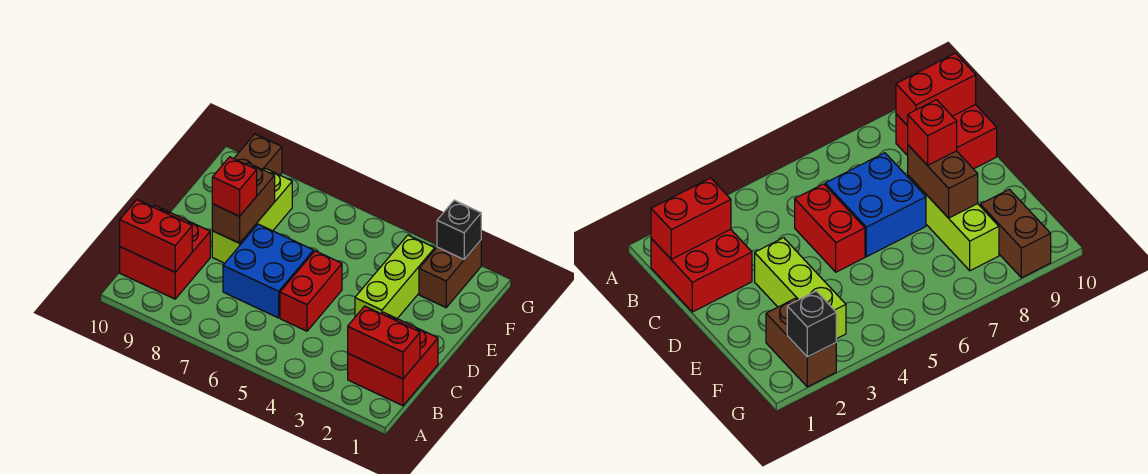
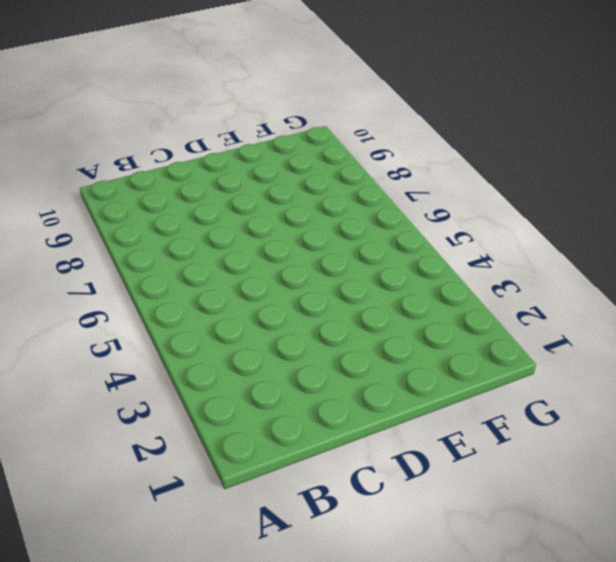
none -> red brick B1:C2 level 1
none -> red brick B9:C10 level 1
none -> red brick C5:D5 level 1

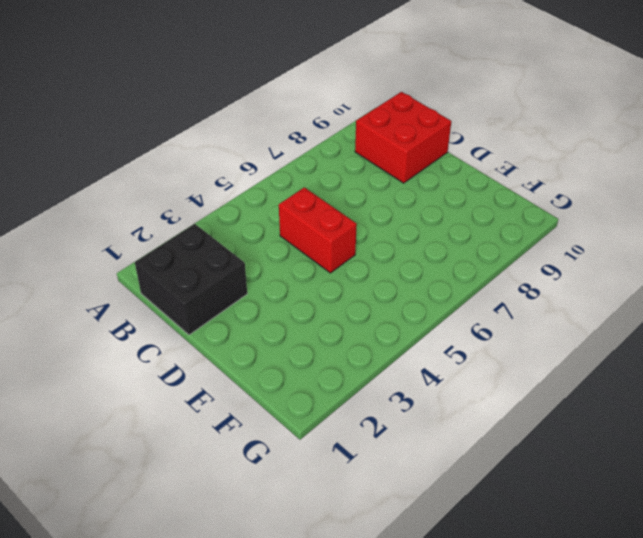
black brick B1:C2 level 1 -> red brick B1:C2 level 1
none -> blue brick C6:D7 level 1
none -> lime brick D3:F3 level 1
none -> lime brick D8:F8 level 1

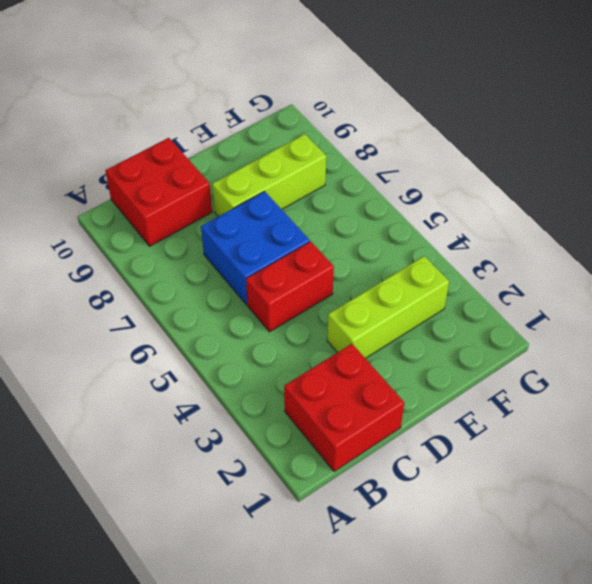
none -> brown brick F2:G2 level 1
none -> brown brick F9:G9 level 1
none -> red brick B1:B2 level 2

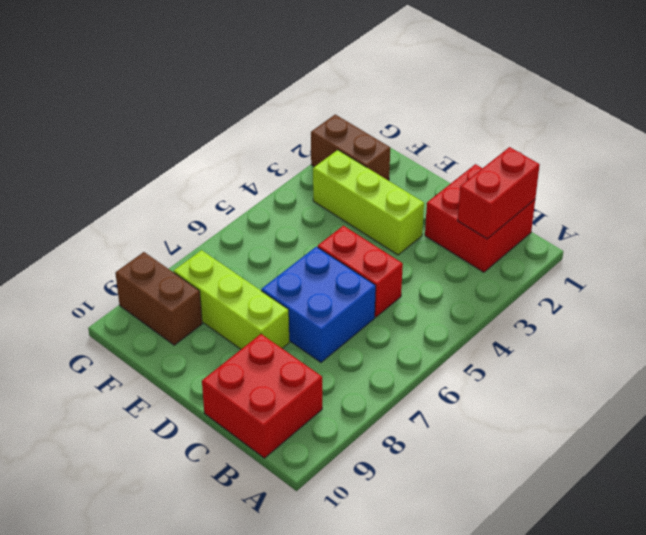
none -> red brick B9:B10 level 2
none -> brown brick D8:E8 level 2
none -> black brick G2 level 2

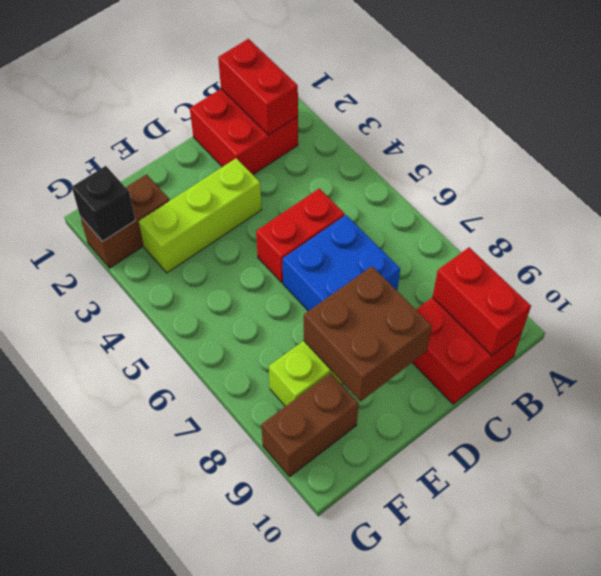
brown brick D8:E9 level 2 -> brown brick D8:E8 level 2
none -> red brick D8 level 3

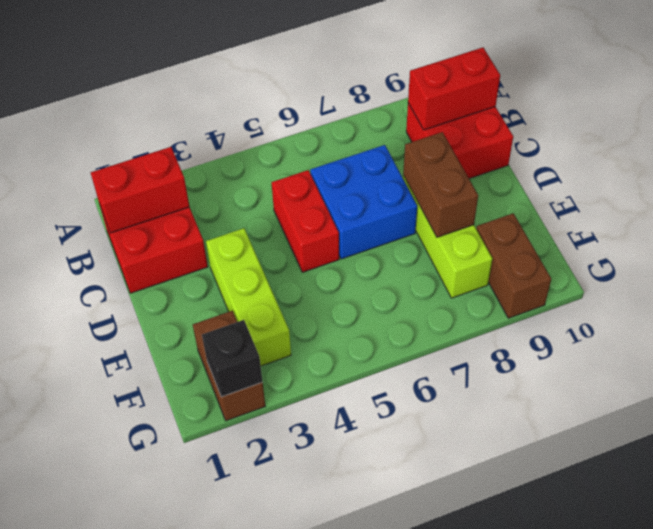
none -> red brick D8 level 3

